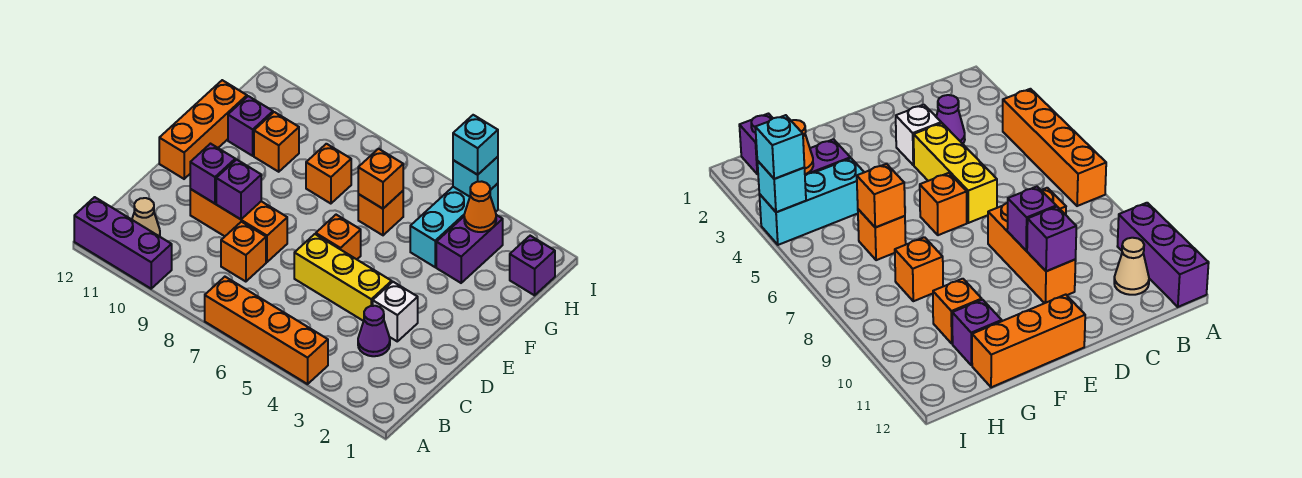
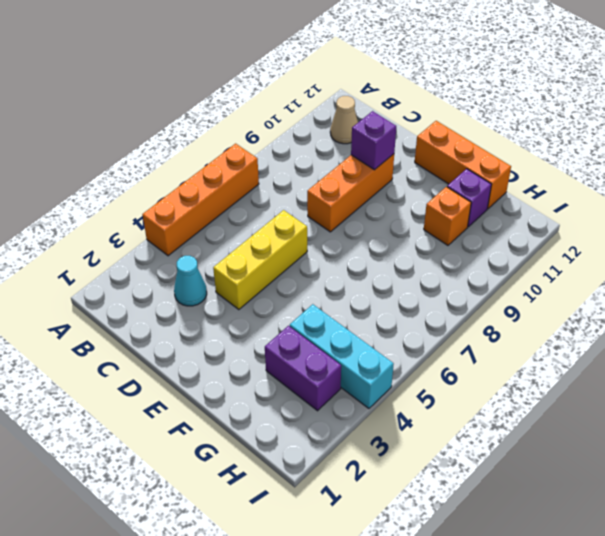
cyan cone C3 level 1 -> purple cone C3 level 1
none -> purple brick A10:A12 level 1
none -> orange brick C8 level 1
none -> white brick D3 level 1

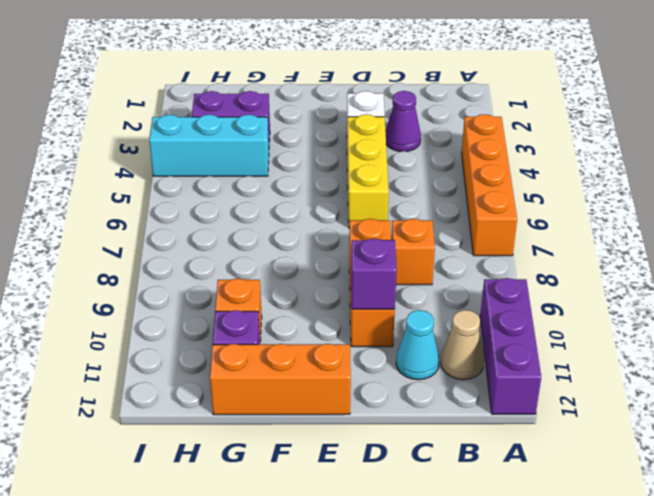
cyan cone C11 level 1 -> none
none -> orange brick E6 level 1
none -> orange brick G6 level 1
none -> orange brick G8 level 1

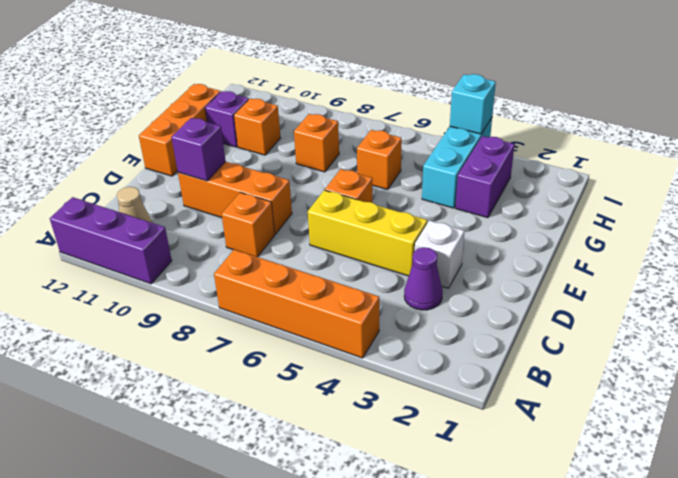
none -> purple brick H1 level 1
none -> purple brick D9 level 2
none -> orange brick G6 level 2

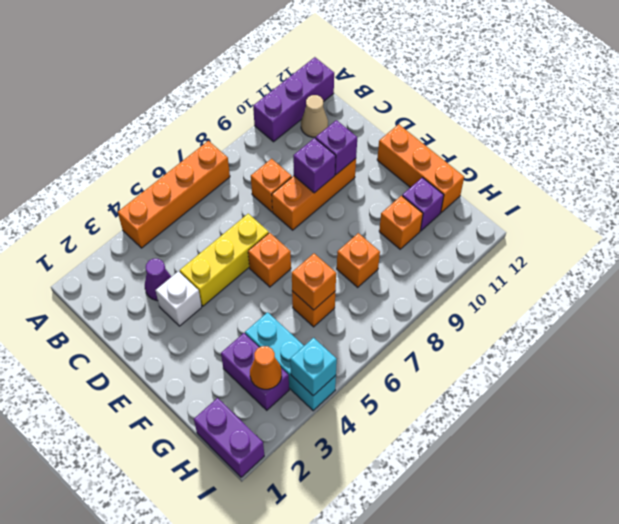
purple brick H1:I1 level 1 -> purple brick H1 level 1
none -> cyan brick I4 level 3

